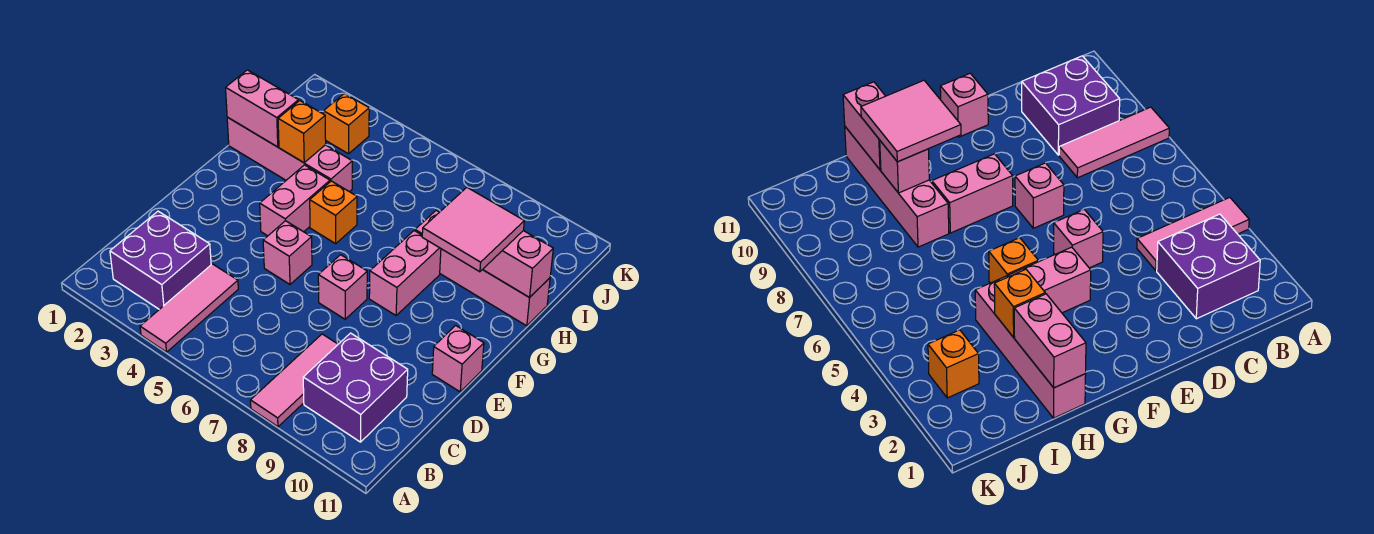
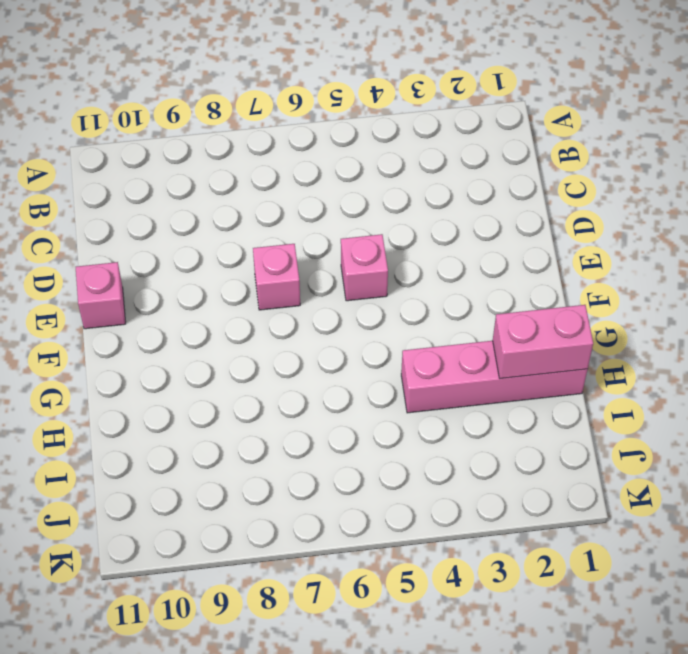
none -> pink tile A4:C4 level 1
none -> pink tile A8:C8 level 1
none -> purple brick B2:C3 level 1

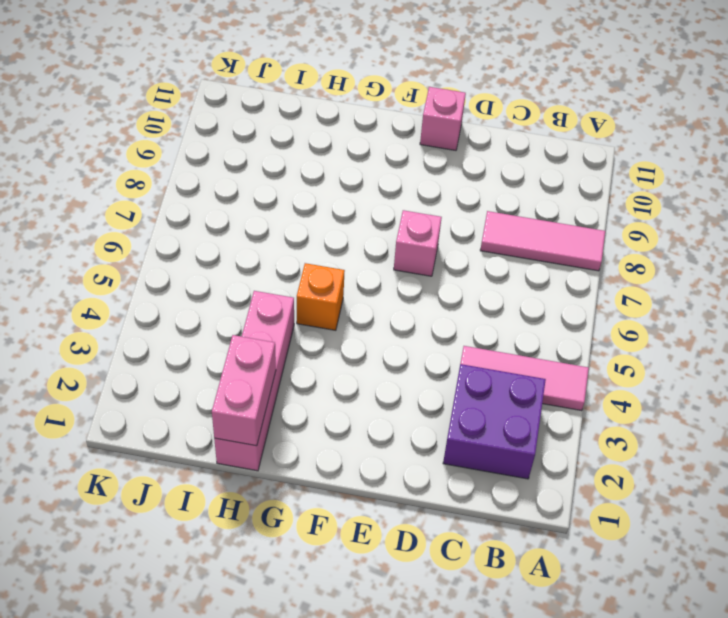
none -> purple brick B9:C10 level 1
none -> pink brick E5 level 1
none -> pink brick F4:G4 level 1

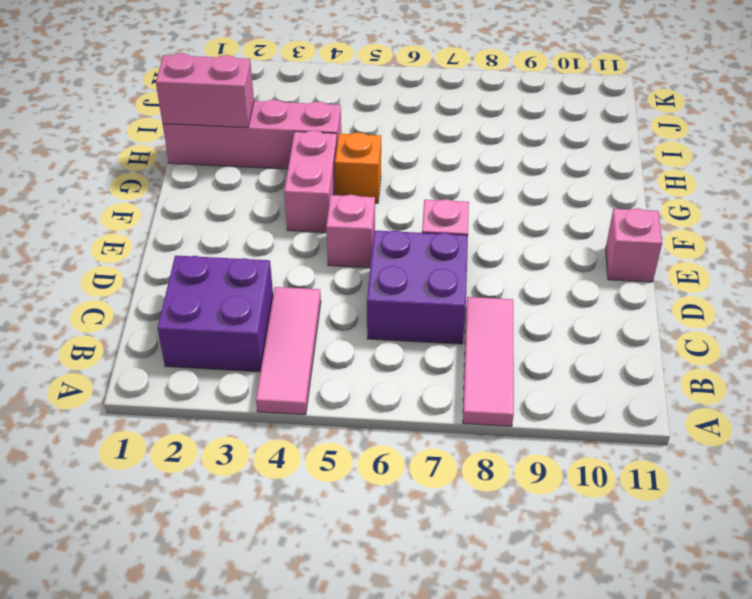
purple brick C6:D7 level 1 -> purple brick B9:C10 level 1
none -> pink brick F8:G8 level 1
none -> pink brick H8:H11 level 1
none -> orange brick J3 level 1

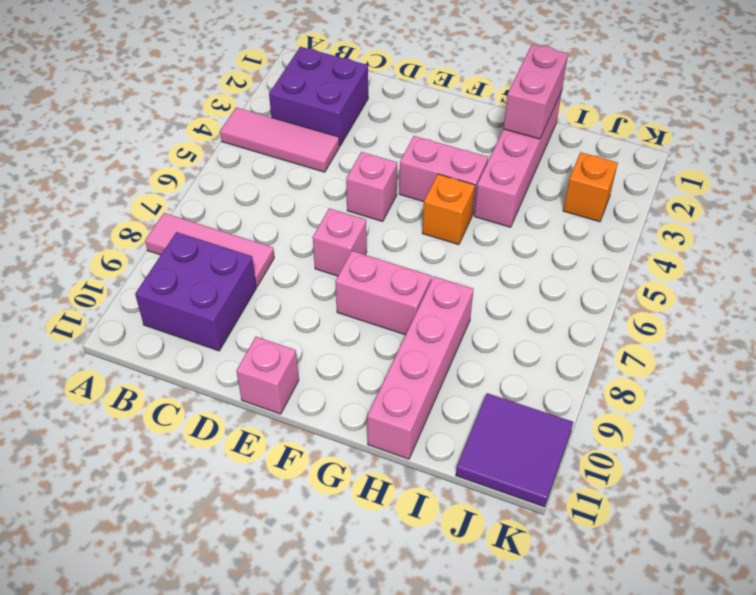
purple tile J10:K11 level 1 -> none
none -> orange brick H3 level 2
none -> pink brick H9 level 2
none -> pink brick H10:H11 level 2

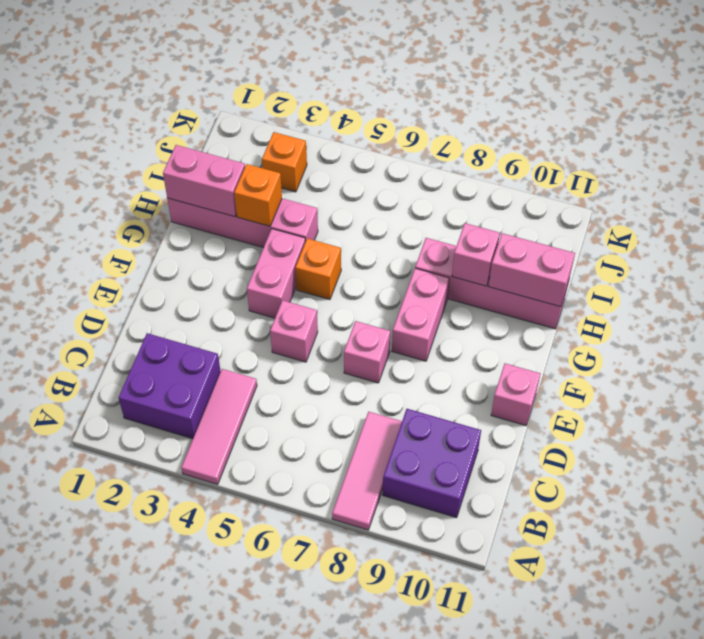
none -> pink tile G9:H10 level 3

